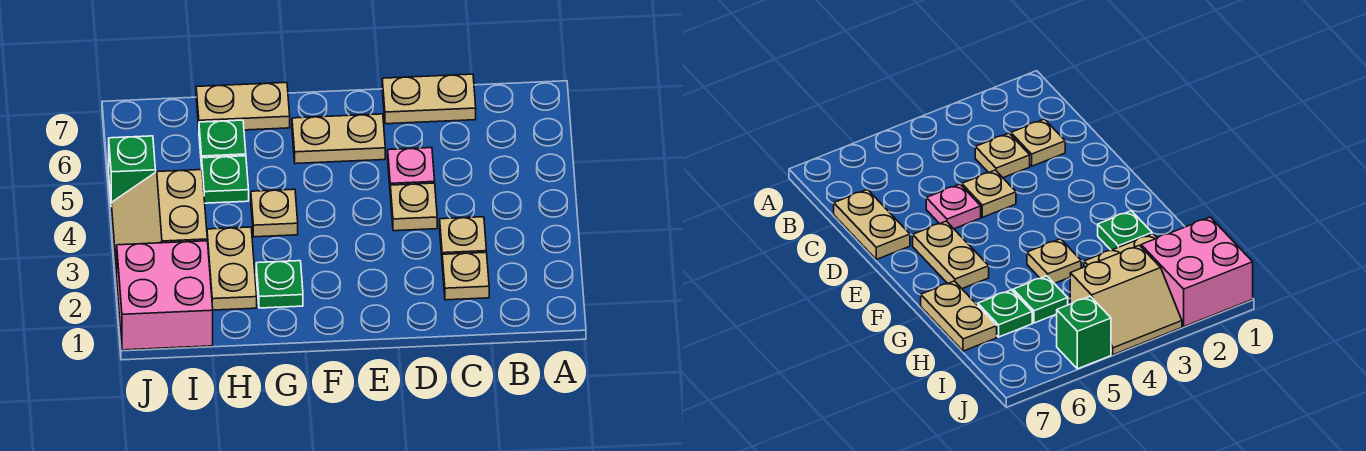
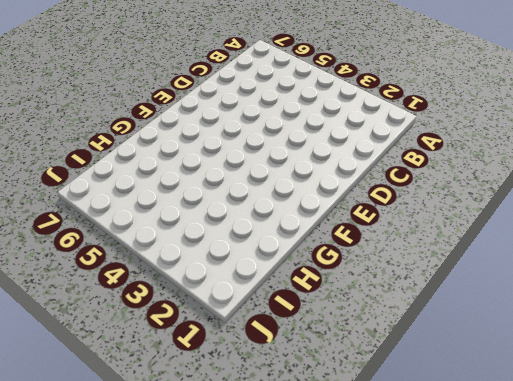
none -> tan plate C2 level 1
none -> tan plate C3 level 1
none -> tan plate C7:D7 level 1

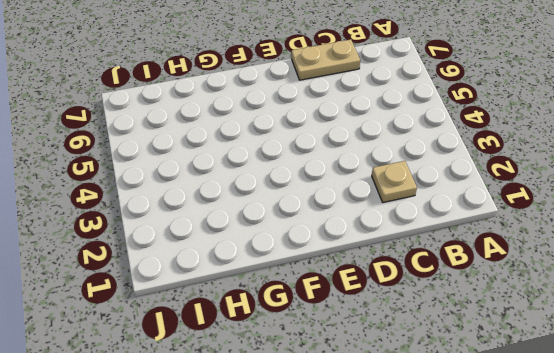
none -> tan plate C3 level 1
none -> tan plate D4 level 1
none -> pink plate D5 level 1

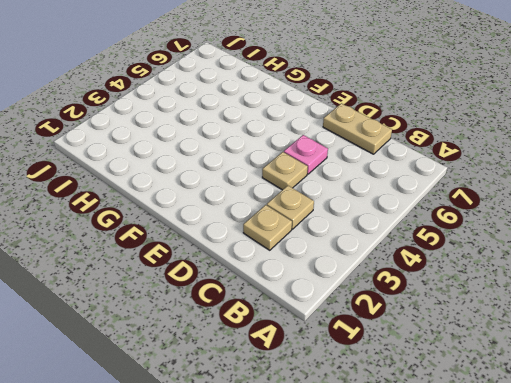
none -> tan plate E6:F6 level 1
none -> green plate G2 level 1
none -> tan plate G4 level 1

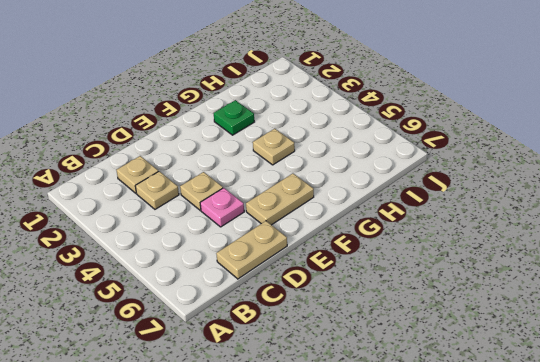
none -> tan plate G7:H7 level 1
none -> tan plate H2:H3 level 1
none -> green plate H5 level 1

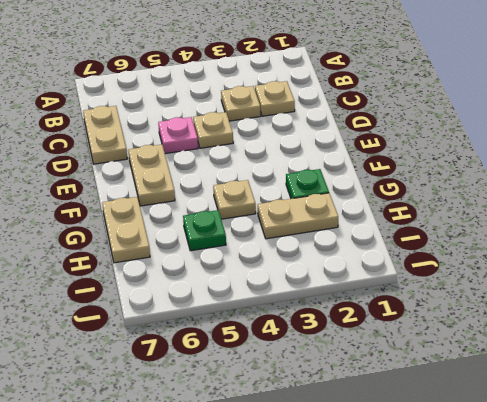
none -> green plate H6 level 1
none -> pink brick I1:J2 level 1
none -> tan slope I3:J4 level 1 top I

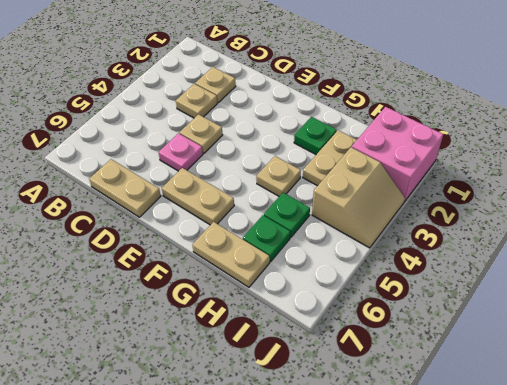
none -> green brick J5 level 1

